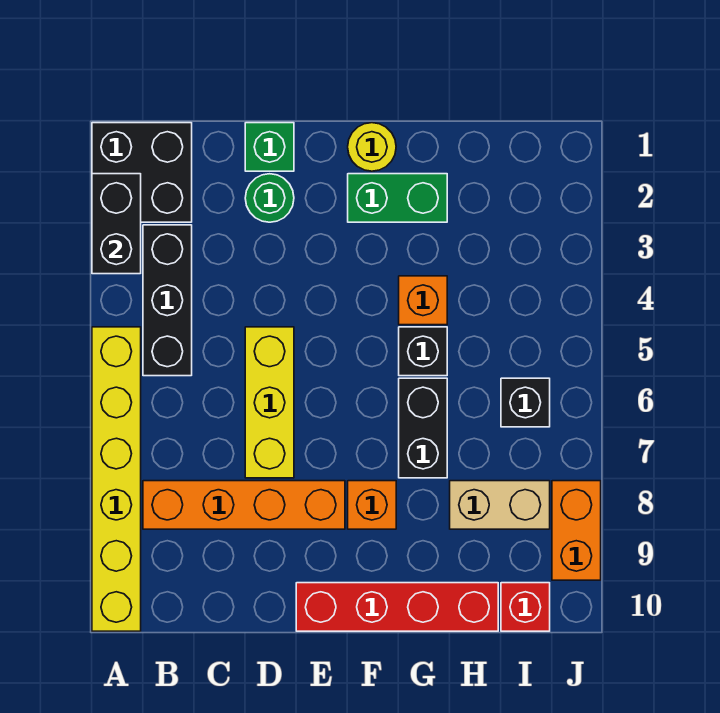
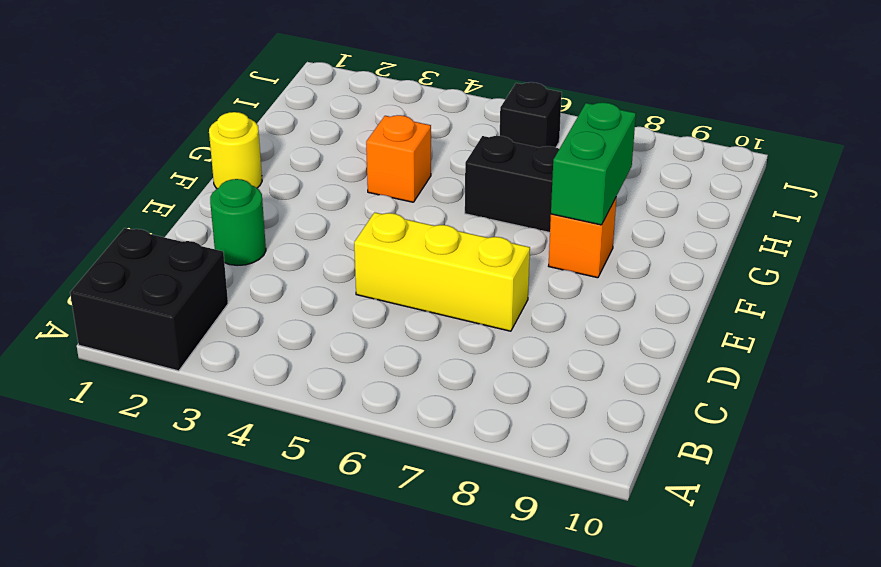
green brick F8:G8 level 2 -> green brick F2:G2 level 1
none -> yellow brick A5:A10 level 1
none -> black brick B3:B5 level 1
none -> orange brick B8:E8 level 1

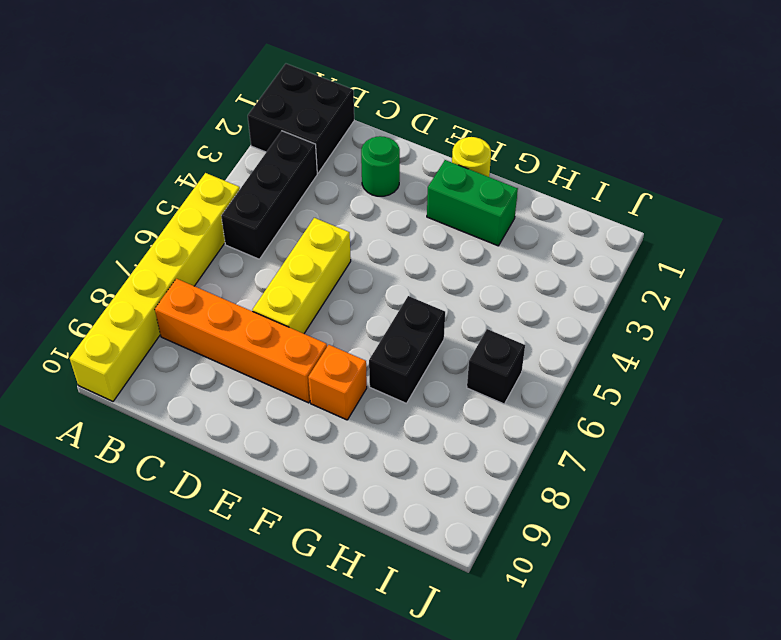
none -> green brick D1 level 1
none -> red brick E10:H10 level 1
none -> orange brick G4 level 1

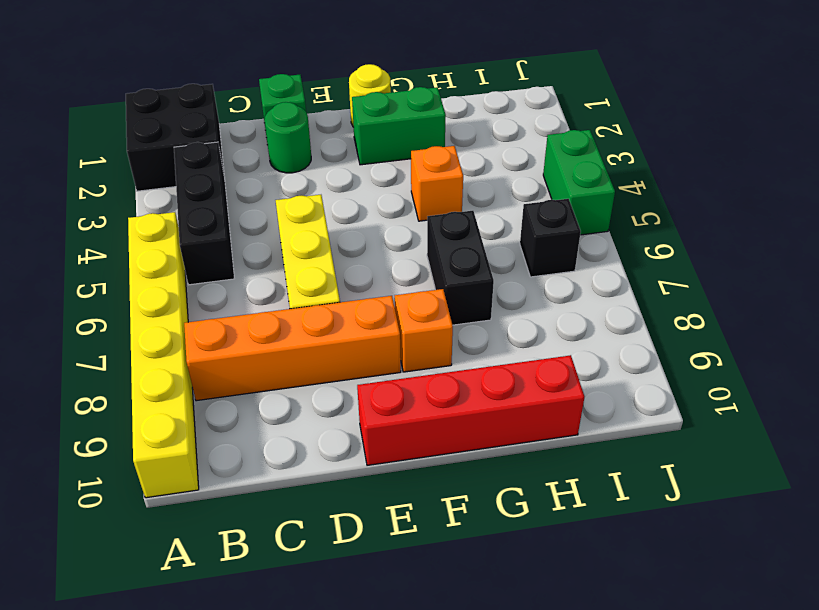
green brick J4:J5 level 1 -> none
none -> black brick G5 level 1
none -> tan brick H8:I8 level 1
none -> red brick I10 level 1

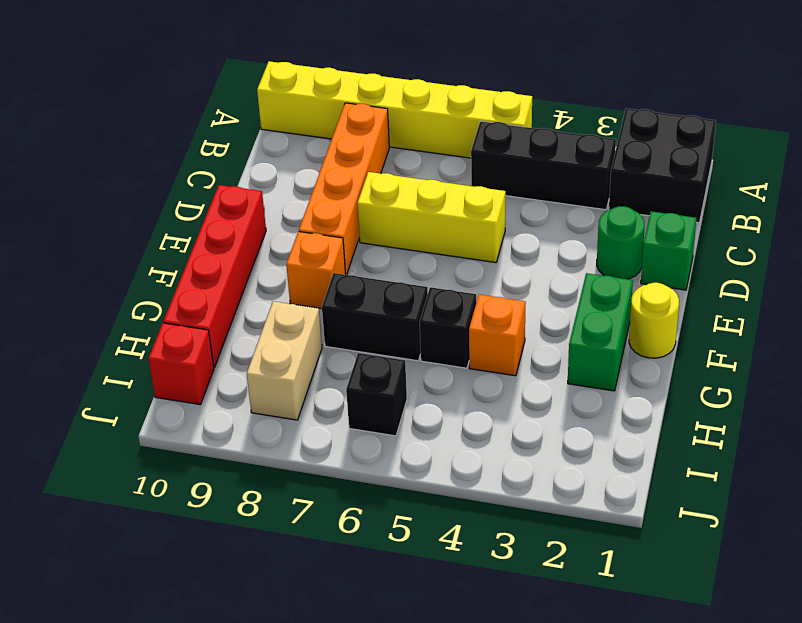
none -> orange brick J8:J9 level 1
none -> black brick A2:A3 level 2

